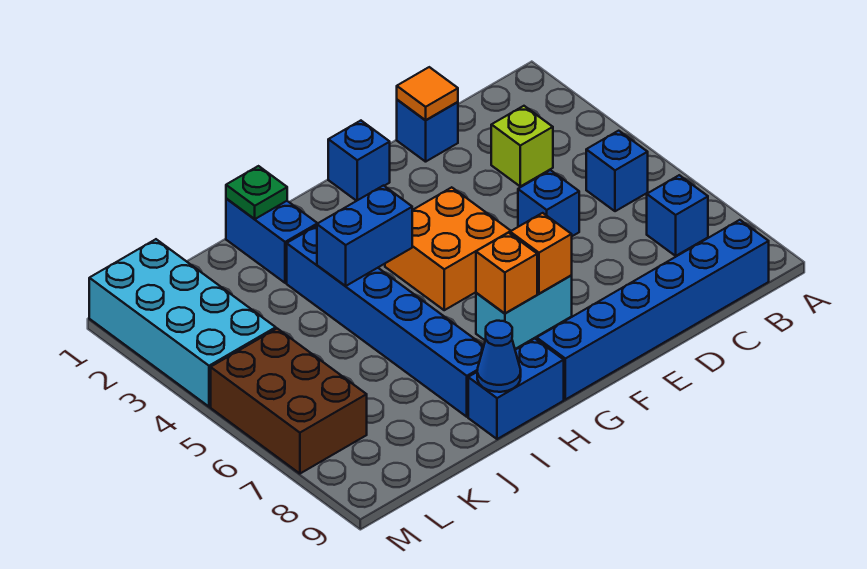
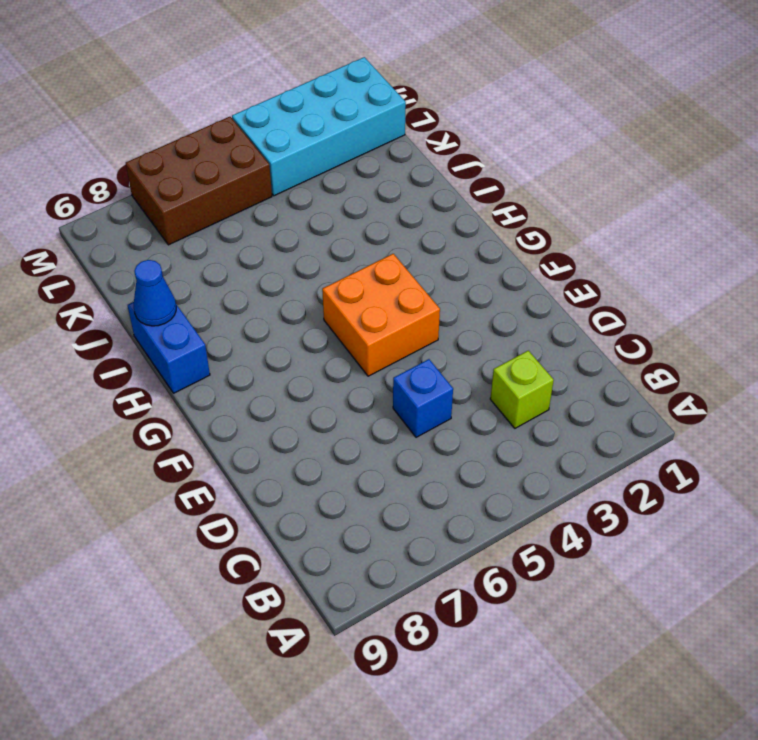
none -> blue brick B5 level 1
none -> blue brick B7 level 1
none -> blue brick B9:G9 level 1

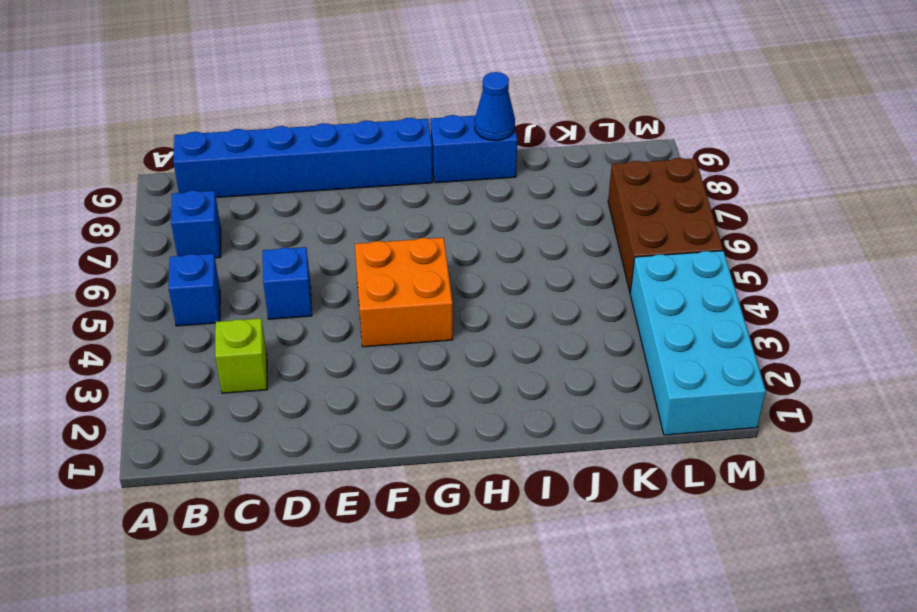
none -> blue brick D1 level 1
none -> blue brick F1 level 1
none -> cyan brick F7:G7 level 1

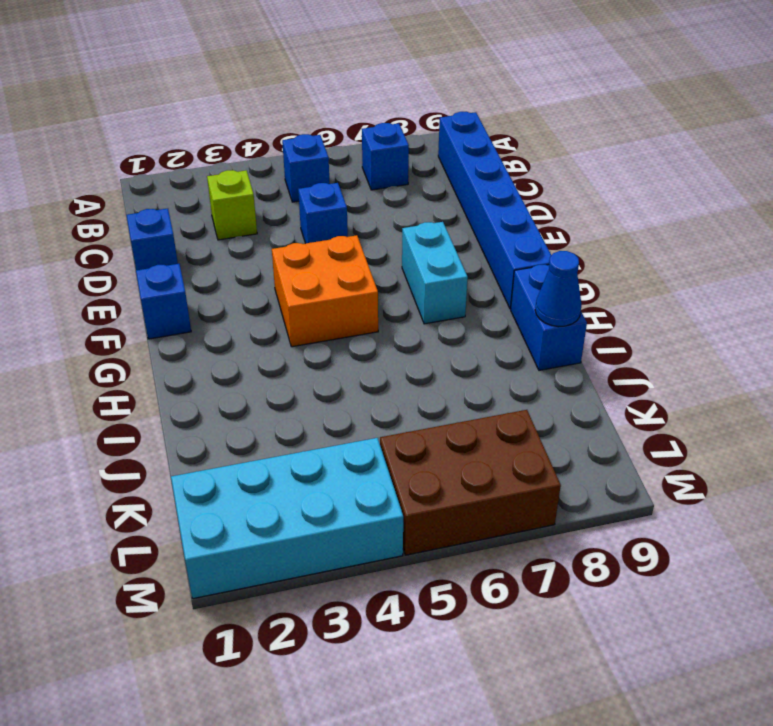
none -> blue brick I1:I2 level 1
none -> blue brick I3:I8 level 1
none -> orange tile D1 level 2

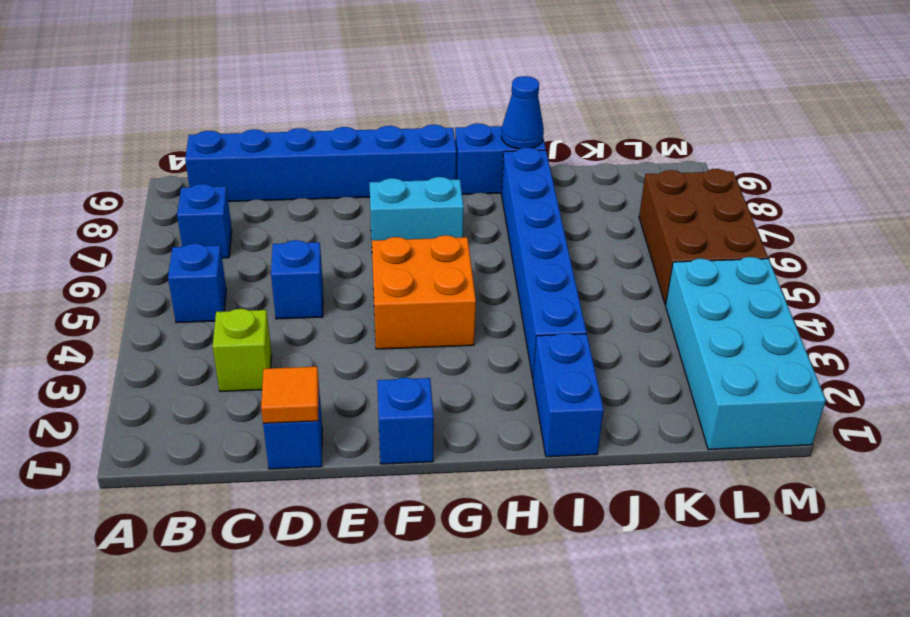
none -> orange brick F7 level 2
none -> orange brick G7 level 2
none -> blue brick H4:I4 level 2

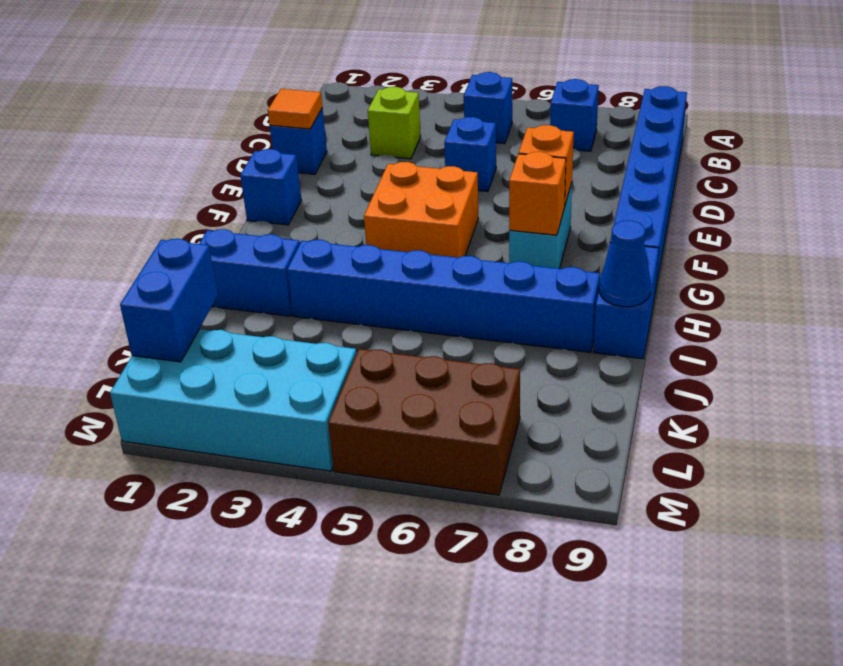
blue brick K1:L1 level 2 -> blue brick H4:I4 level 2
none -> green plate I1 level 2

